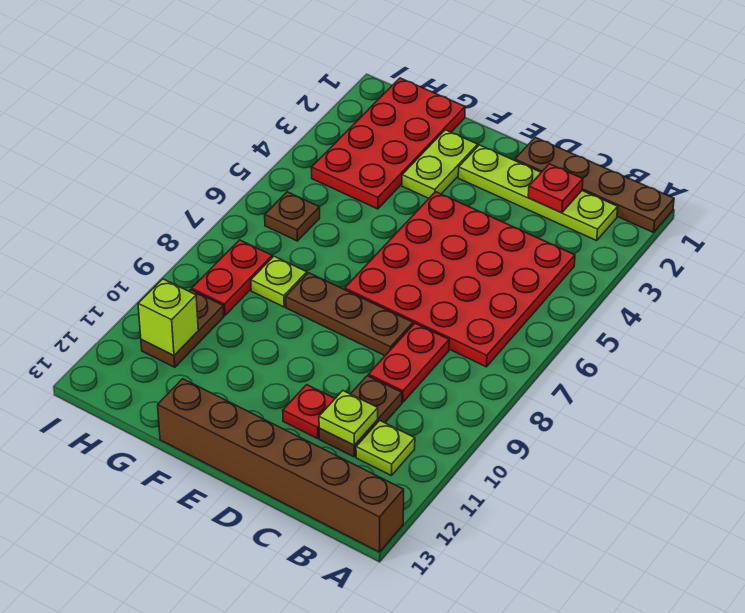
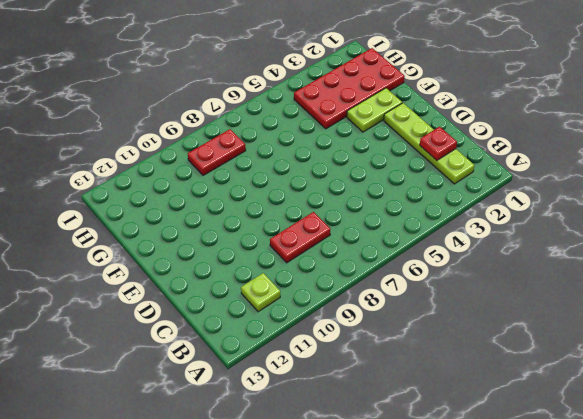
none -> brown plate A1:D1 level 1
none -> brown brick A13:F13 level 1
none -> red plate B4:E7 level 1

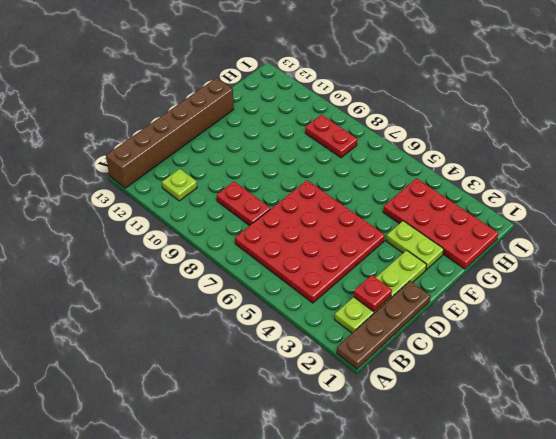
none -> brown plate C10:C11 level 1
none -> brown plate D8:F8 level 1
none -> red plate D11 level 1

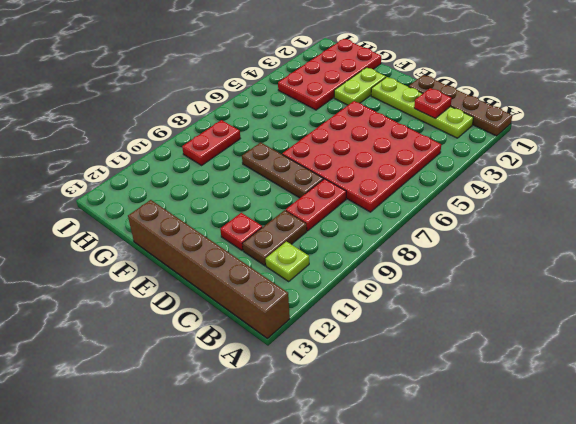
none -> lime plate G8 level 1
none -> brown plate H6 level 1
none -> brown plate H10:H11 level 1

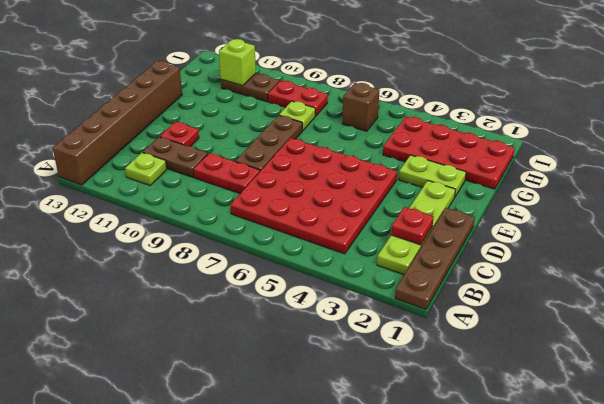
brown brick H6 level 1 -> brown plate H6 level 1
none -> lime plate C11 level 2

